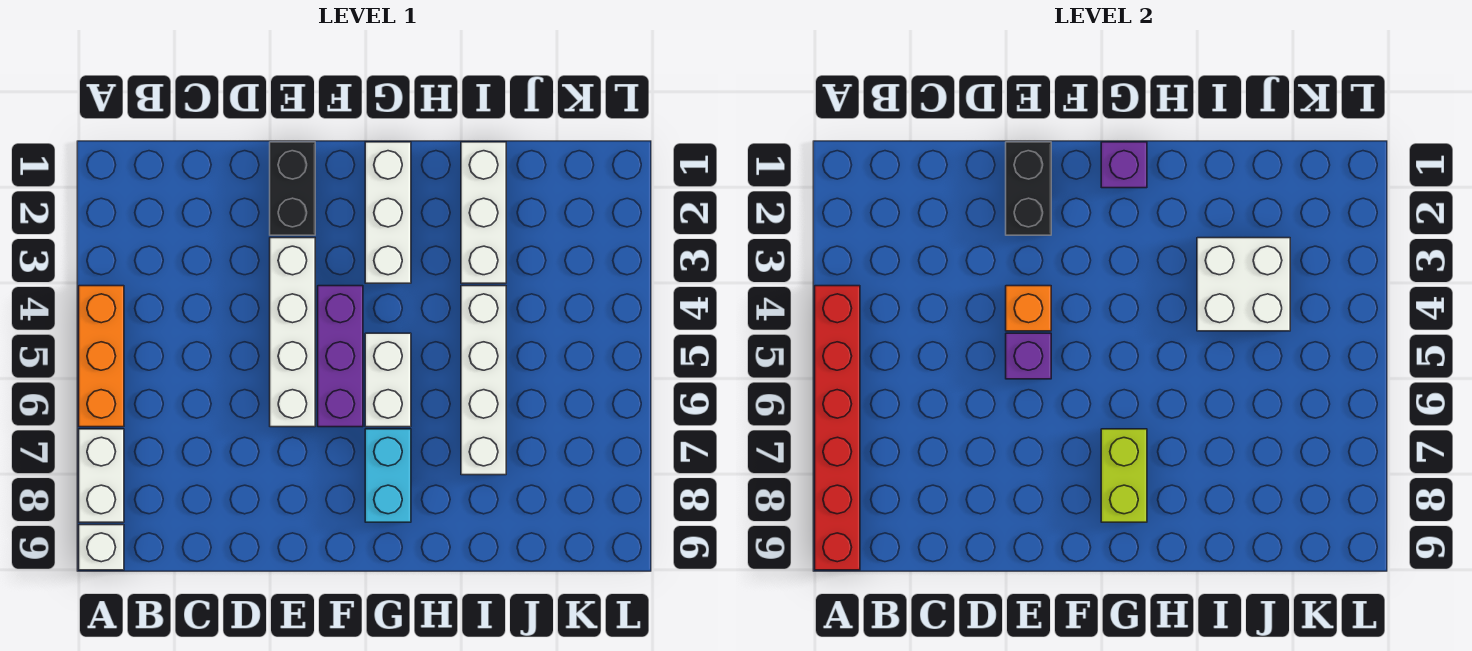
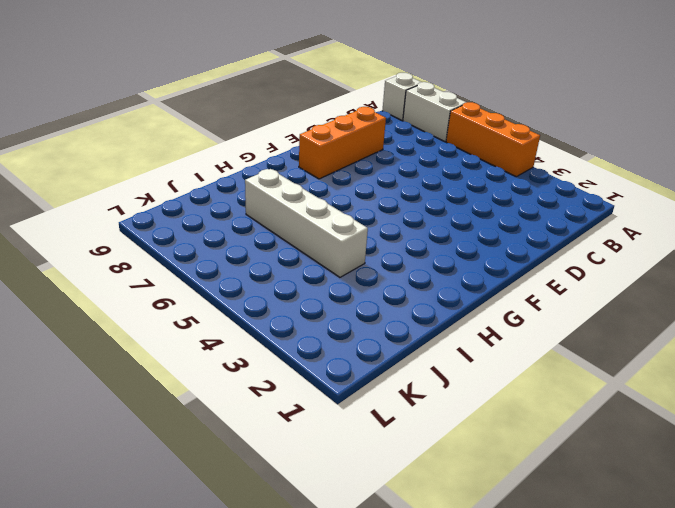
orange brick D8:F8 level 1 -> none
none -> black brick E1:E2 level 1
none -> white brick E3:E6 level 1
none -> purple brick F4:F6 level 1

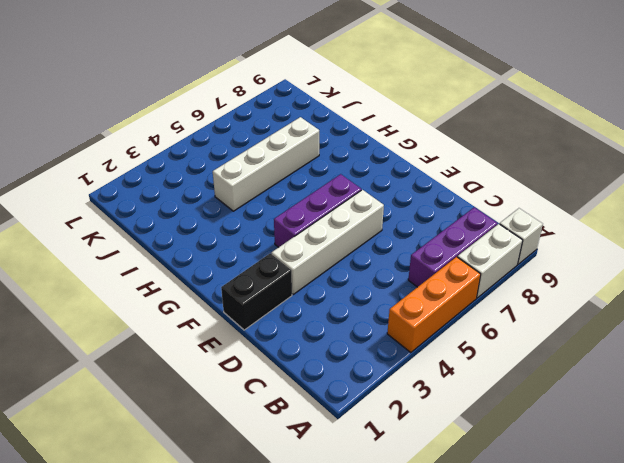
purple brick B6:B8 level 1 -> none
none -> white brick G1:G3 level 1
none -> white brick G5:G6 level 1
none -> cyan brick G7:G8 level 1

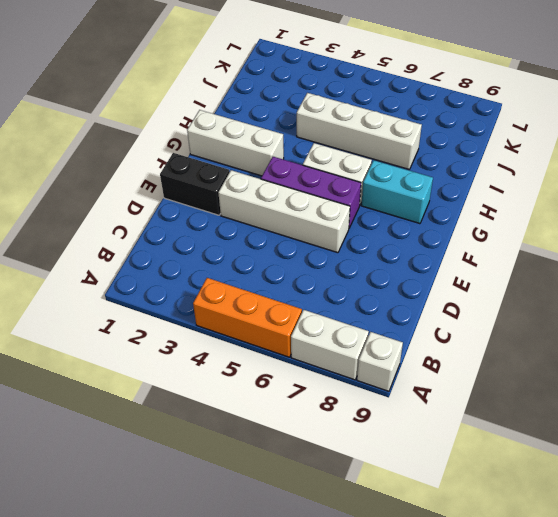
none -> white brick I1:I3 level 1
none -> red brick A4:A9 level 2
none -> black brick E1:E2 level 2

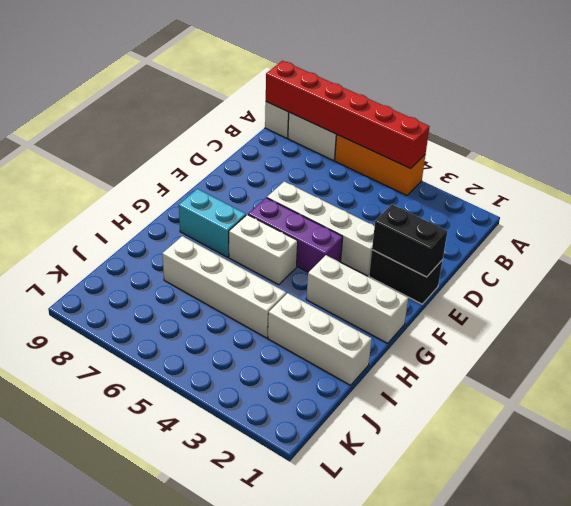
none -> orange brick E4 level 2
none -> purple brick E5 level 2
none -> purple brick G1 level 2

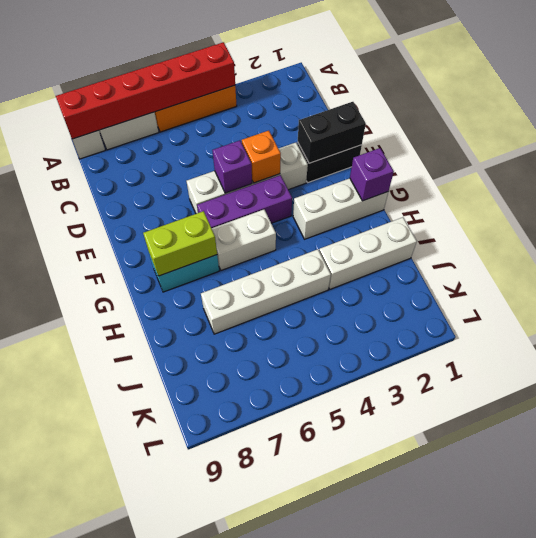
none -> white brick I3:J4 level 2

